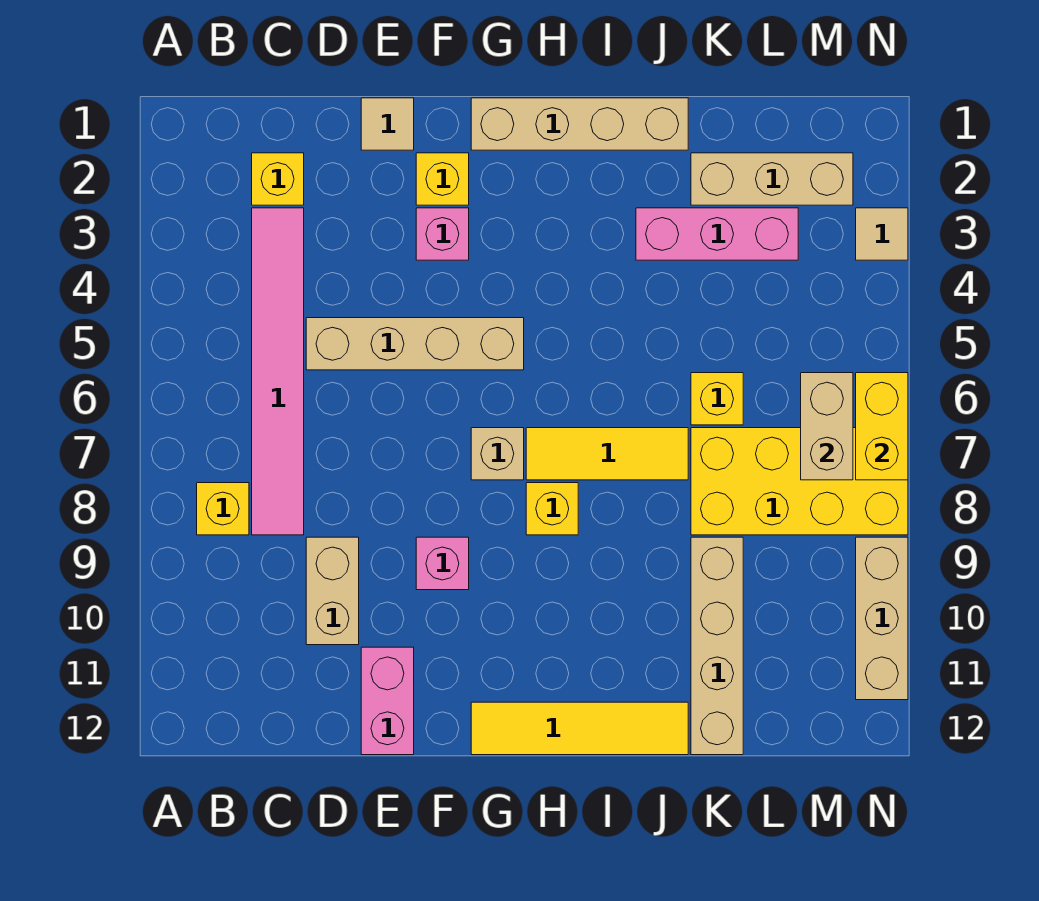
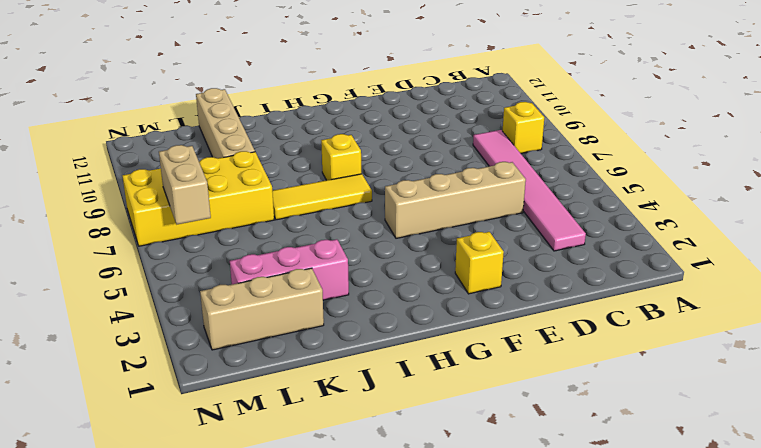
none -> yellow brick C2 level 1
none -> tan brick D9:D10 level 1
none -> tan tile E1 level 1

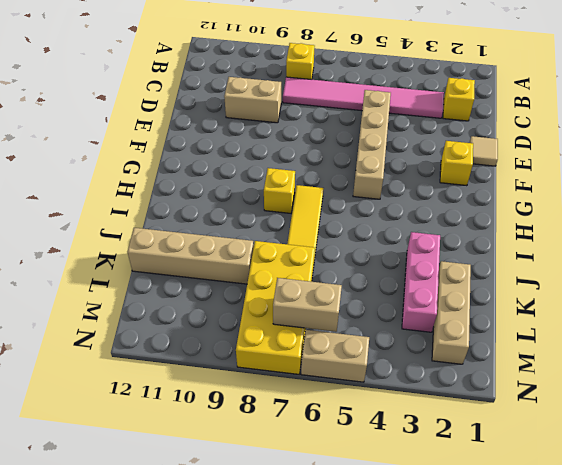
tan brick N5:N6 level 1 -> none
none -> pink brick E11:E12 level 1
none -> pink brick F3 level 1
none -> pink brick F9 level 1

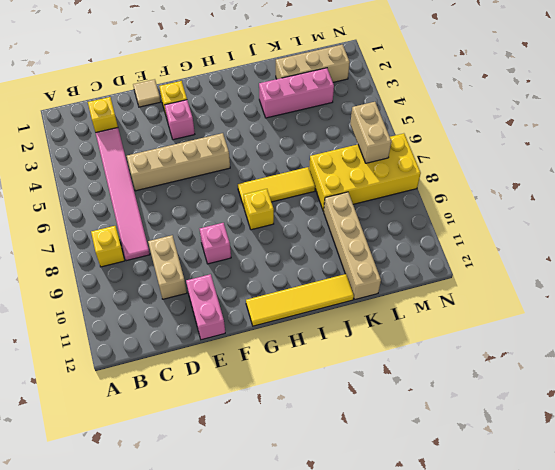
none -> tan brick G1:J1 level 1
none -> tan brick G7 level 1
none -> yellow brick K6 level 1

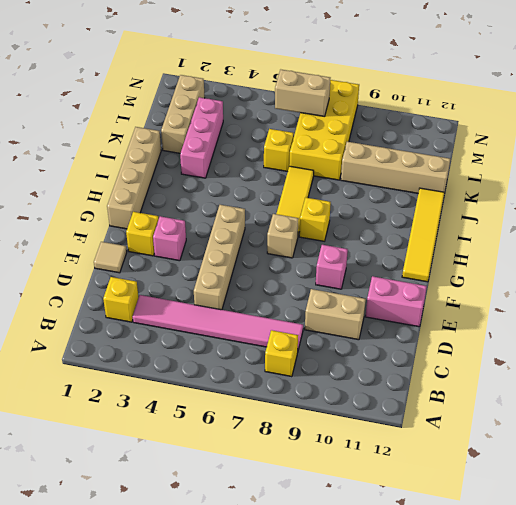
none -> tan tile N3 level 1
none -> tan brick N9:N11 level 1
none -> yellow brick N6:N7 level 2

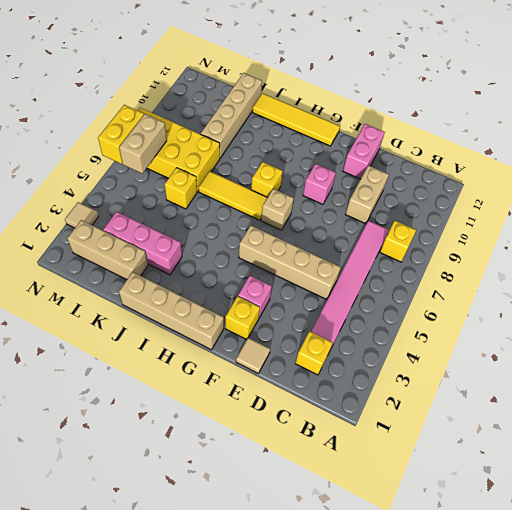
none -> tan brick N9:N11 level 1

